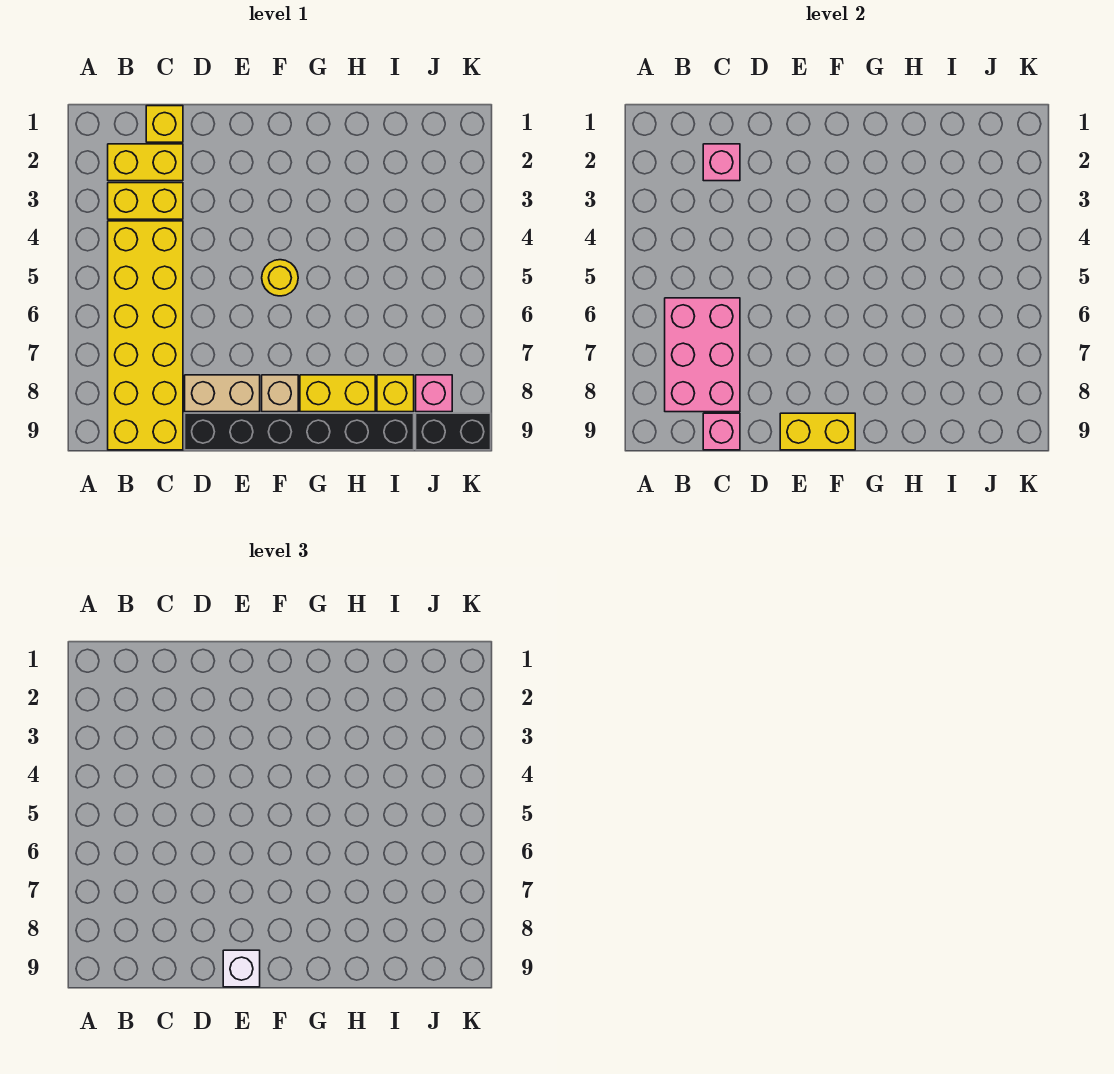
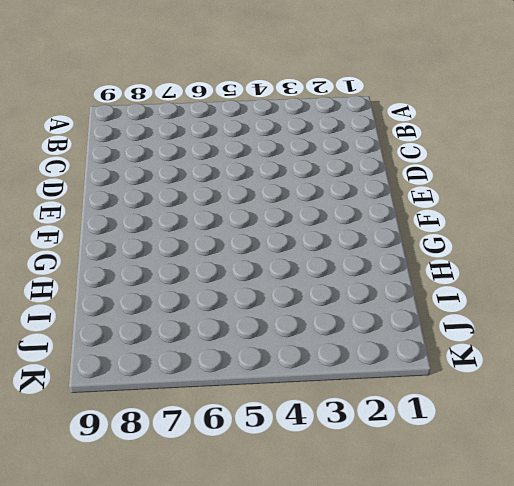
none -> yellow brick B2:C2 level 1
none -> yellow brick B3:C3 level 1
none -> yellow brick B4:C9 level 1

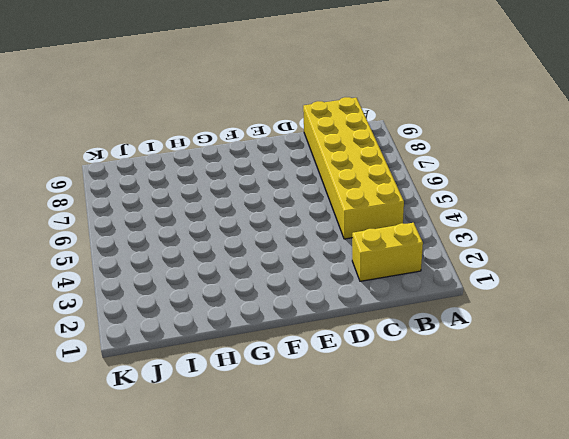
none -> yellow brick B3:C3 level 1
none -> yellow brick C1 level 1
none -> tan brick D8:E8 level 1

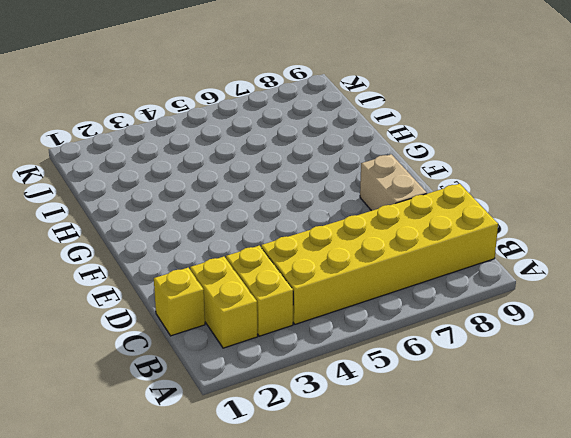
none -> black brick D9:I9 level 1
none -> yellow round brick F5 level 1
none -> tan brick F8 level 1

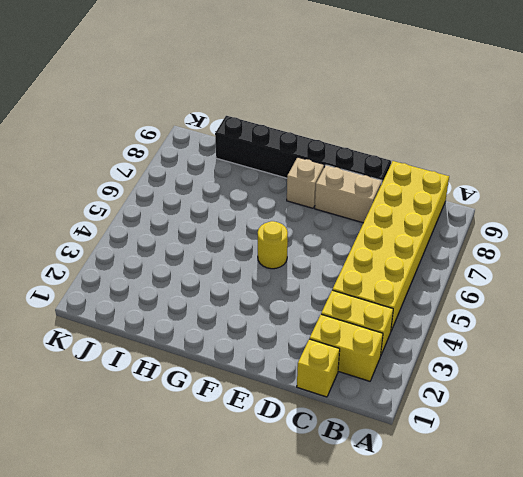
none -> yellow brick G8:H8 level 1
none -> yellow brick I8 level 1
none -> pink brick J8 level 1

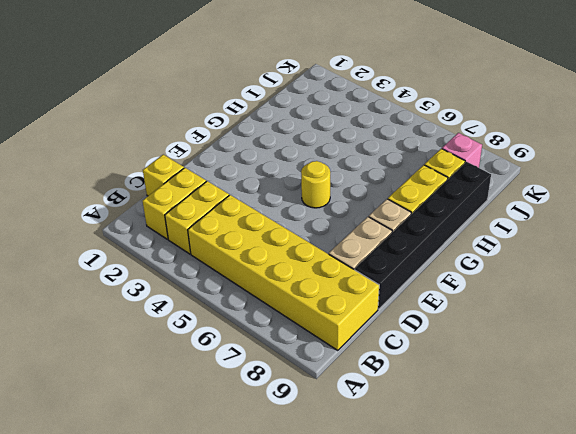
none -> black brick J9:K9 level 1
none -> pink brick B6:C8 level 2
none -> pink brick C2 level 2

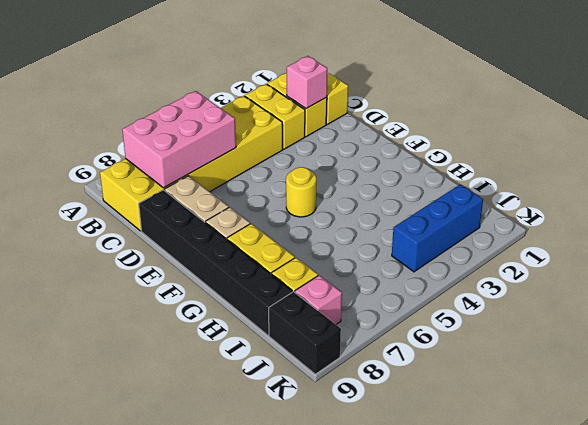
blue brick J2:J4 level 1 -> none
none -> pink brick C9 level 2
none -> yellow brick E9:F9 level 2
none -> white brick E9 level 3

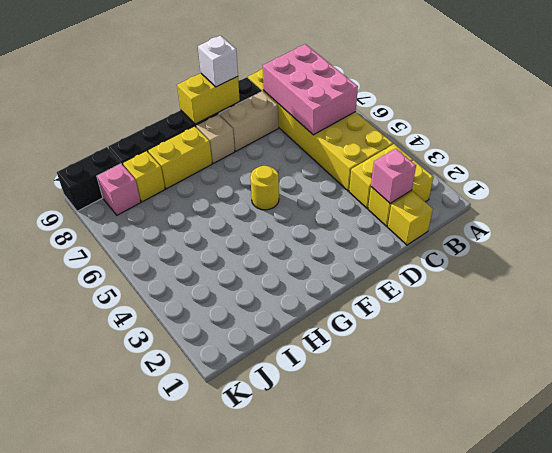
none -> pink brick C9 level 2

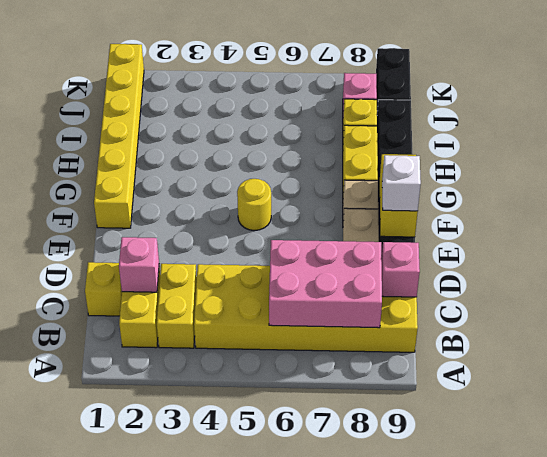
yellow brick F1:K1 level 1 -> none

